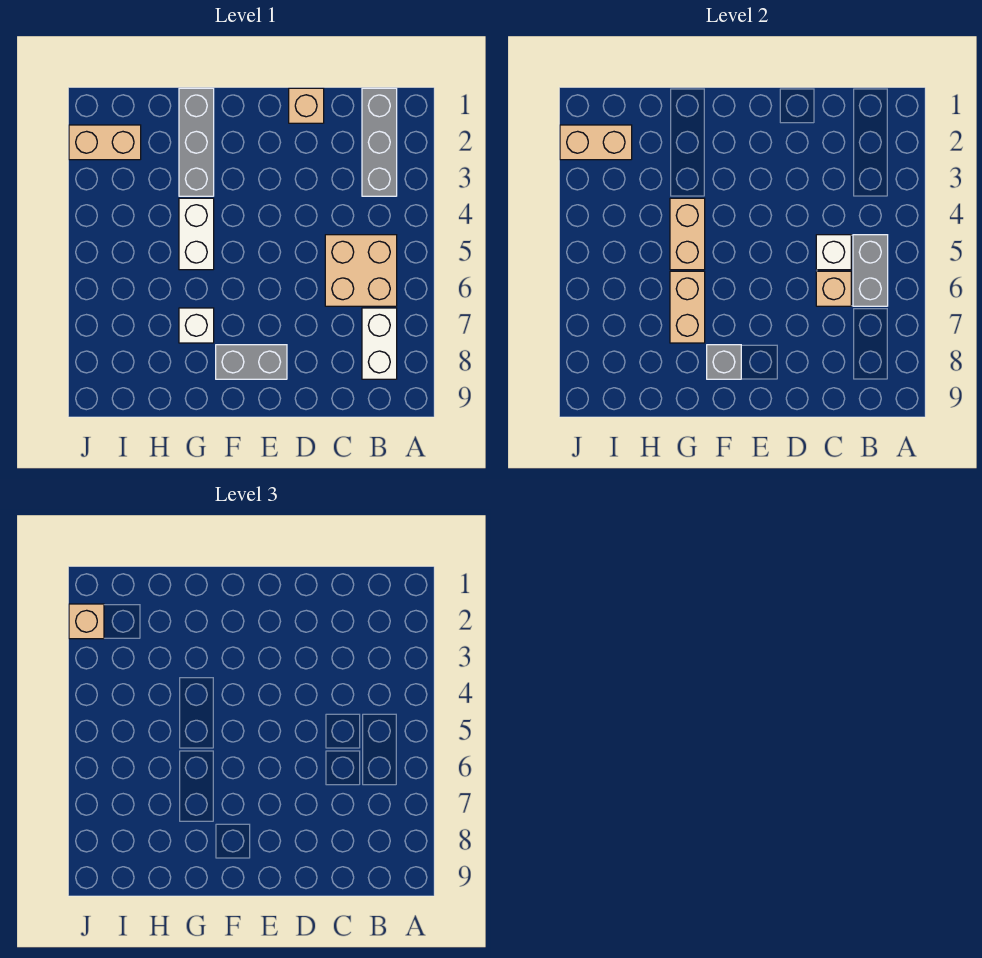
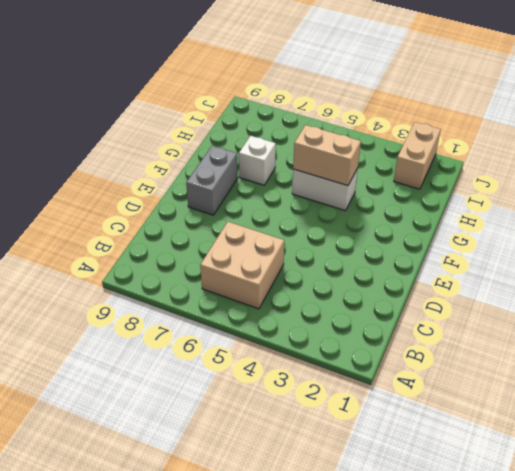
none -> grey brick B1:B3 level 1
none -> white brick B7:B8 level 1
none -> tan brick D1 level 1

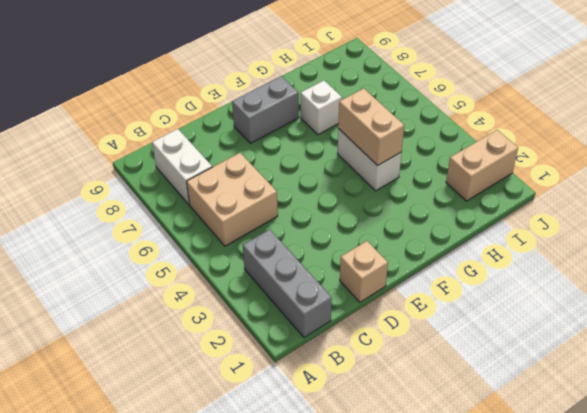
none -> grey brick G1:G3 level 1
none -> grey brick B5:B6 level 2
none -> white brick C5 level 2

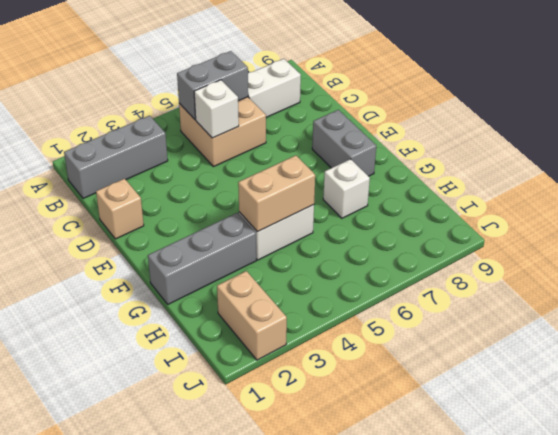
none -> tan brick C6 level 2
none -> grey brick F8 level 2
none -> tan brick G6:G7 level 2

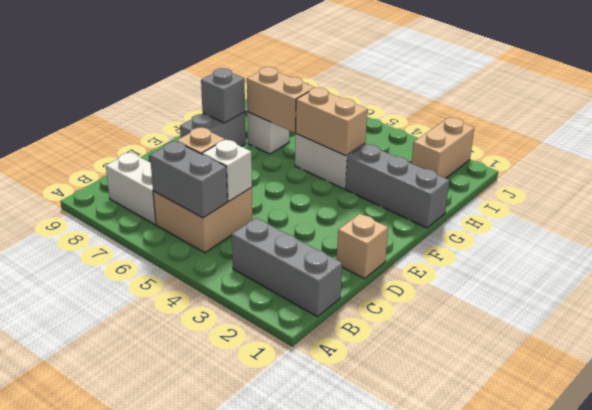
none -> tan brick I2:J2 level 2
none -> tan brick J2 level 3

